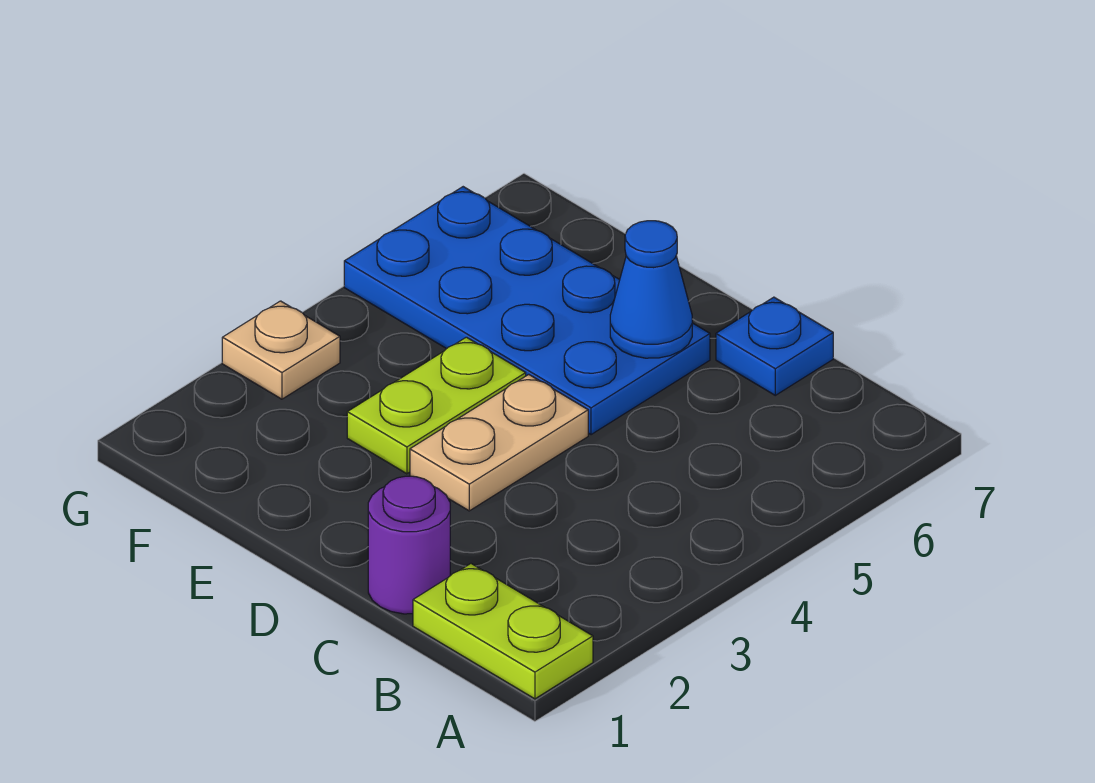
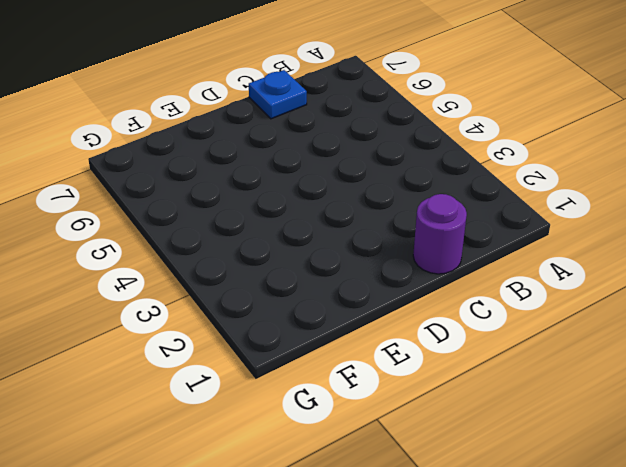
none -> lime plate A1:B1 level 1
none -> tan plate D3:D4 level 1

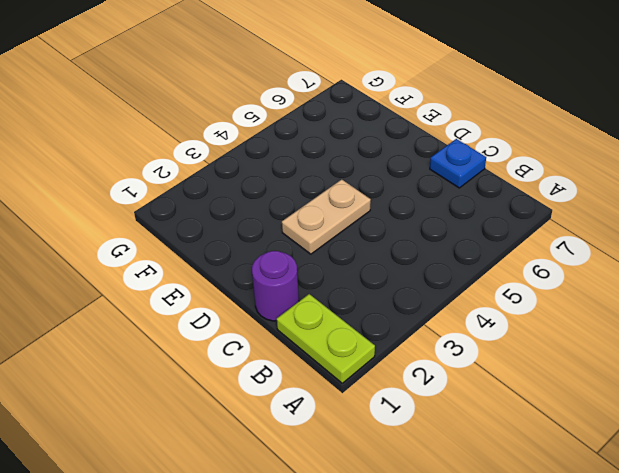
none -> blue plate D5:G6 level 1
none -> lime plate E3:E4 level 1

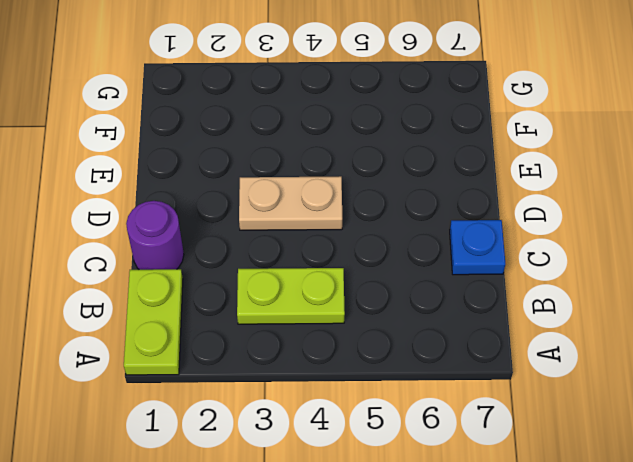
lime plate B3:B4 level 1 -> lime plate E3:E4 level 1
none -> blue plate D5:G6 level 1
none -> tan plate G3 level 1

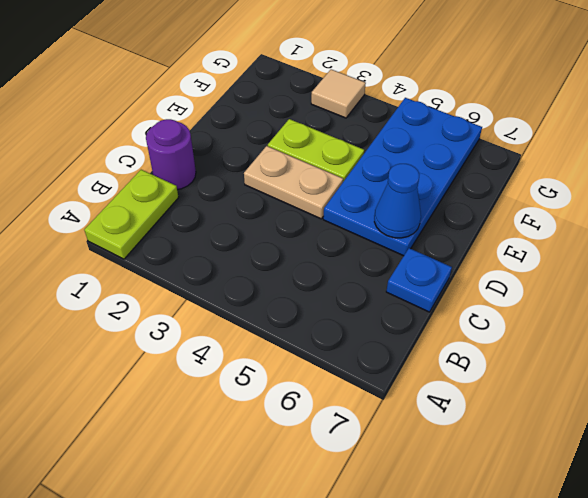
tan tile G3 level 1 -> tan plate G3 level 1

